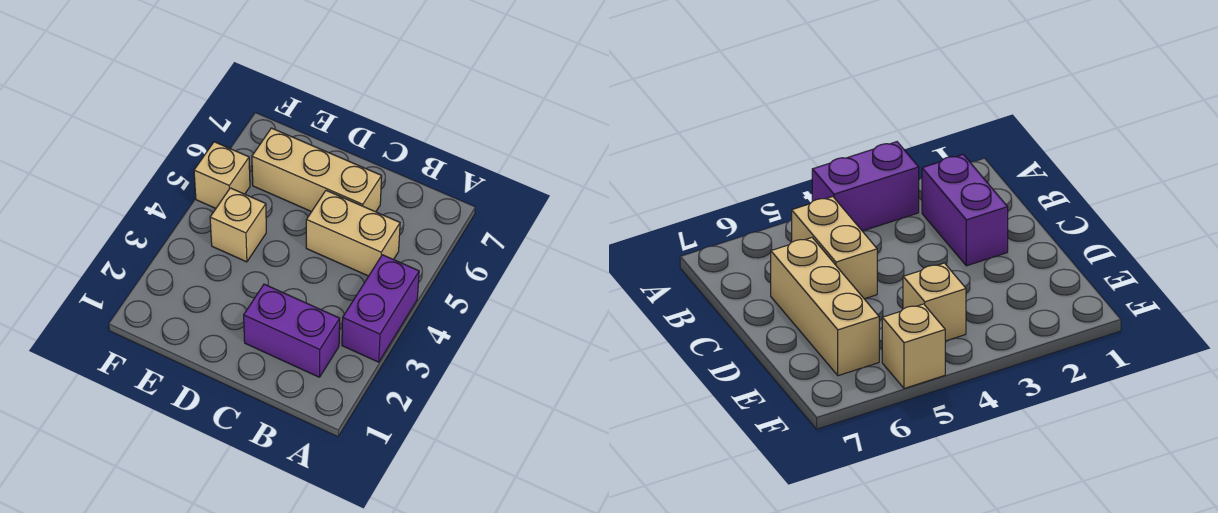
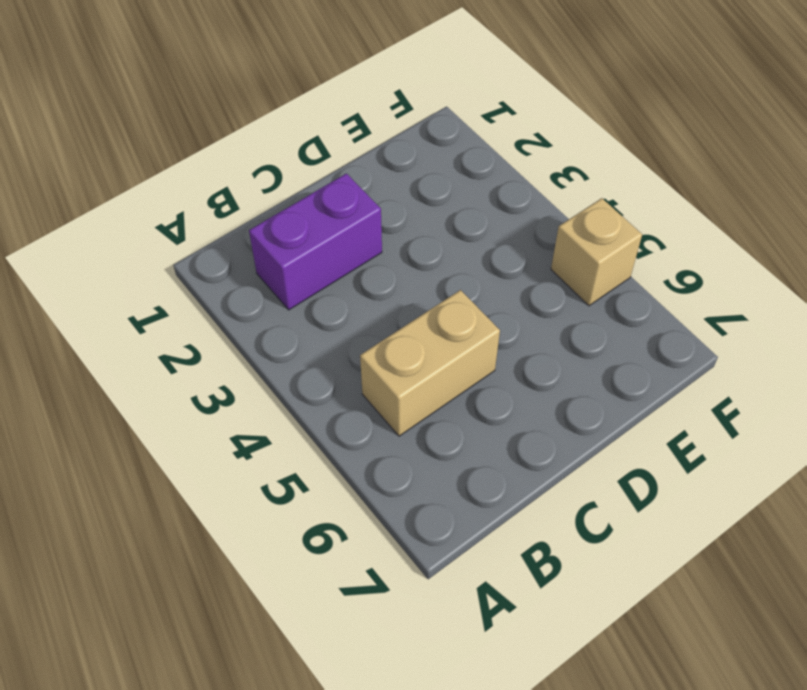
none -> purple brick A3:A4 level 1
none -> tan brick C6:E6 level 1

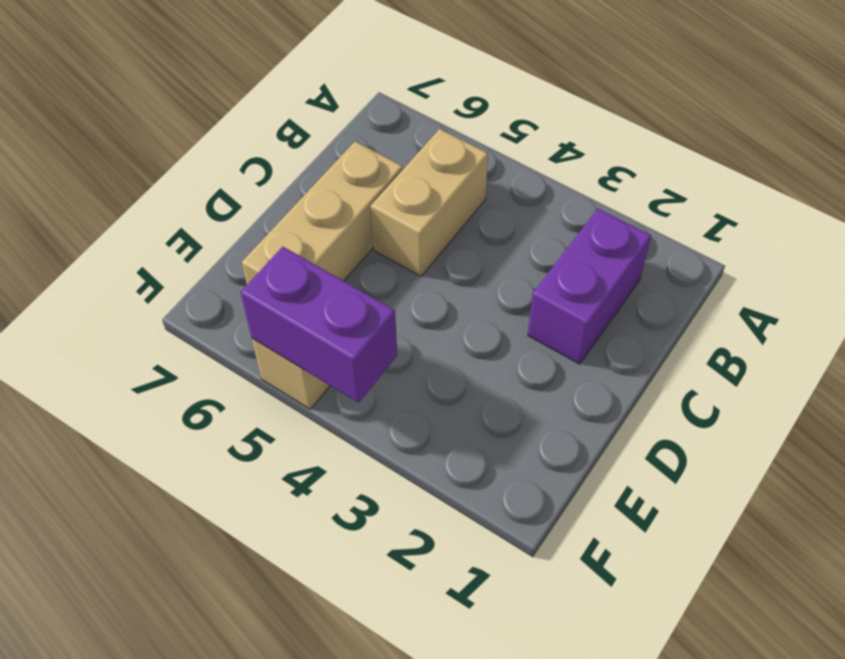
purple brick F4:F5 level 2 -> purple brick A3:A4 level 1
none -> tan brick E4 level 1

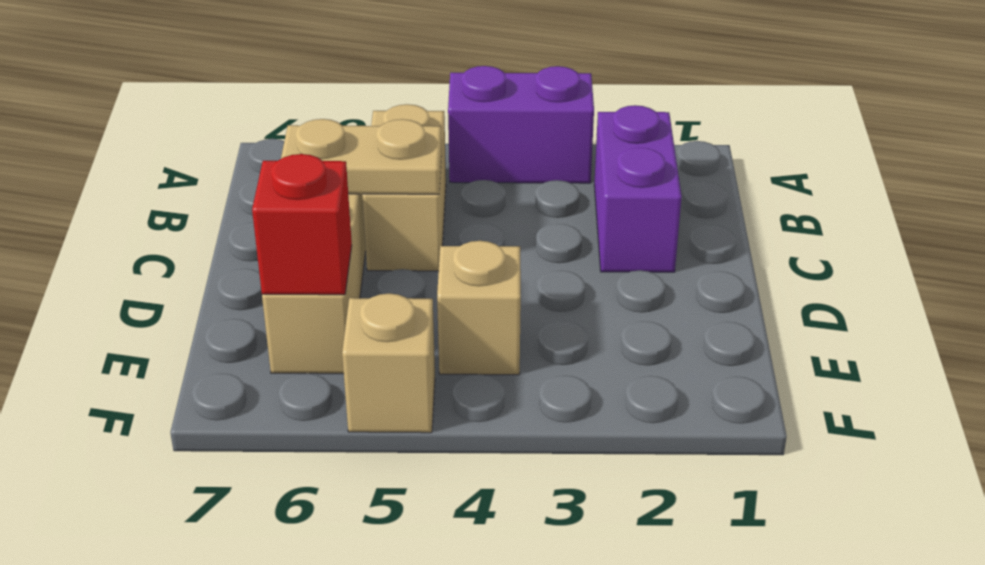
tan plate C5:C6 level 2 -> none
red brick E6 level 2 -> none

